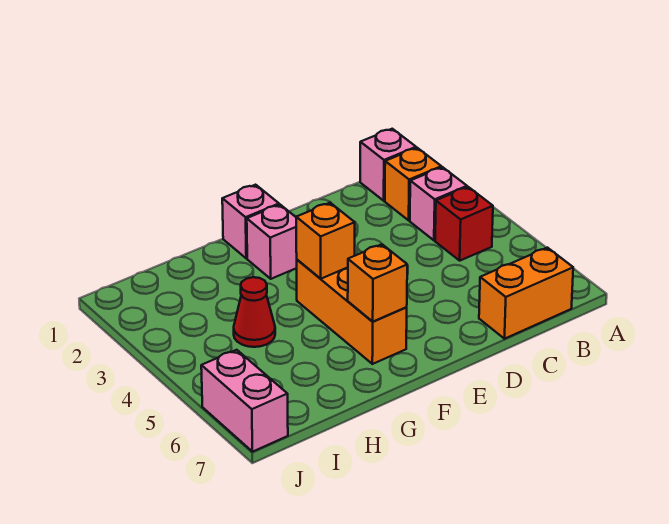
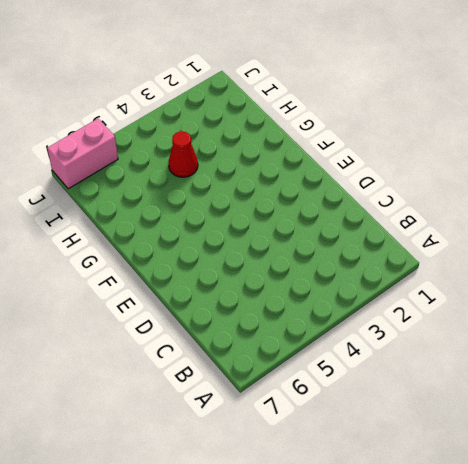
none -> pink brick B1 level 1
none -> orange brick B2 level 1
none -> pink brick B3 level 1

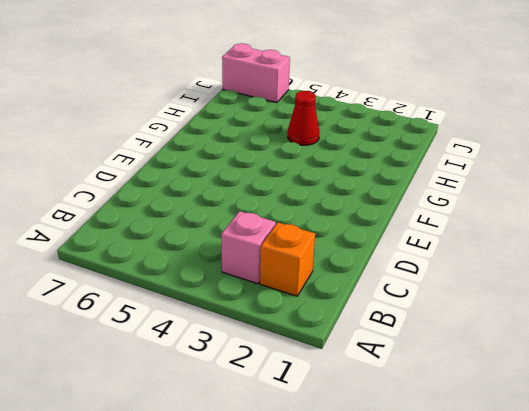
none -> pink brick B1 level 1
none -> red brick B4 level 1
none -> orange brick B7:C7 level 1

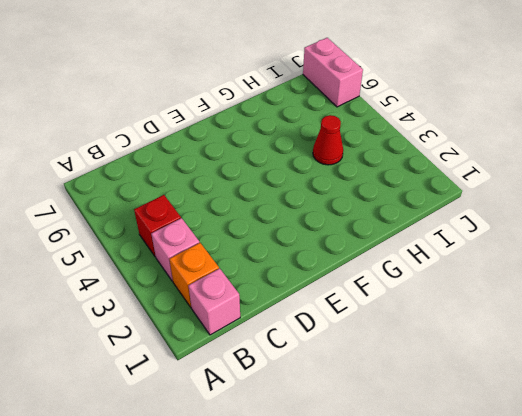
none -> orange brick B7:C7 level 1
none -> pink brick F1 level 1
none -> pink brick F2 level 1

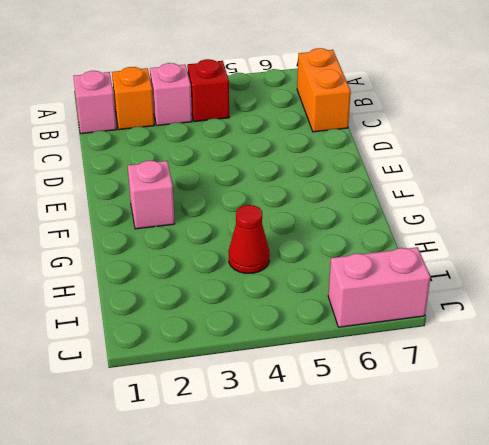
none -> pink brick F1 level 1
none -> orange brick F4:F6 level 1
none -> orange brick F4 level 2

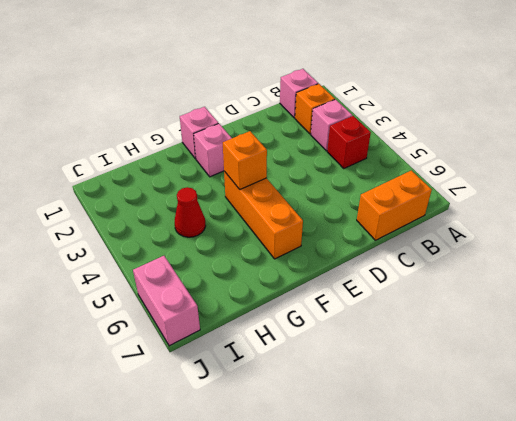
none -> orange brick F6 level 2

